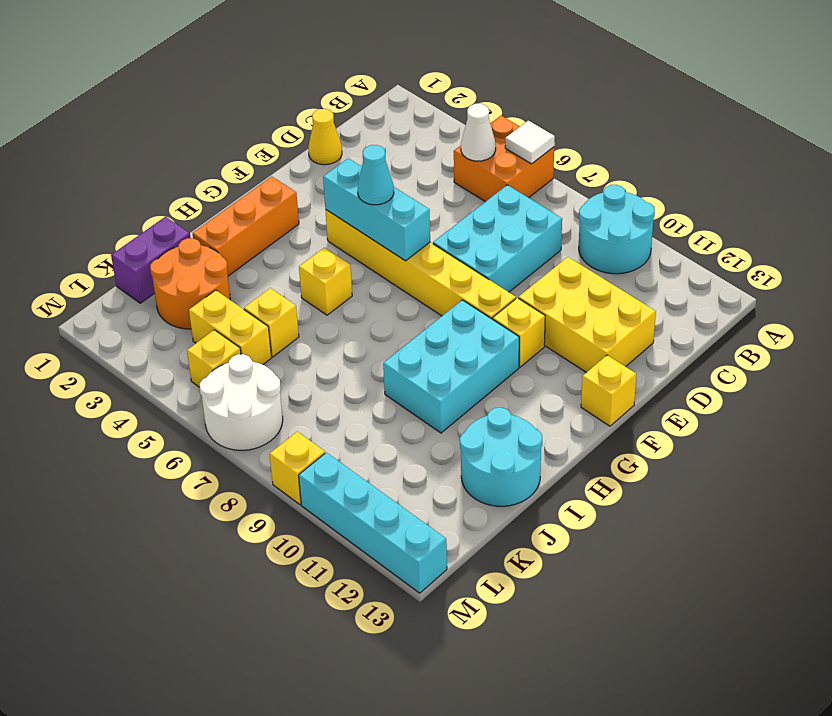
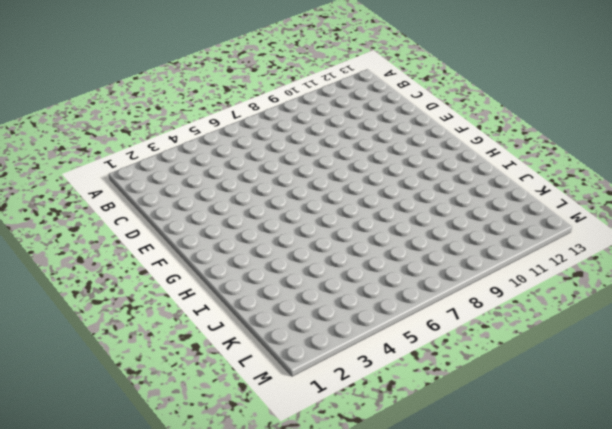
none -> orange brick A5:B6 level 1
none -> cyan round brick A9:B10 level 1
none -> cyan brick C7:E8 level 1

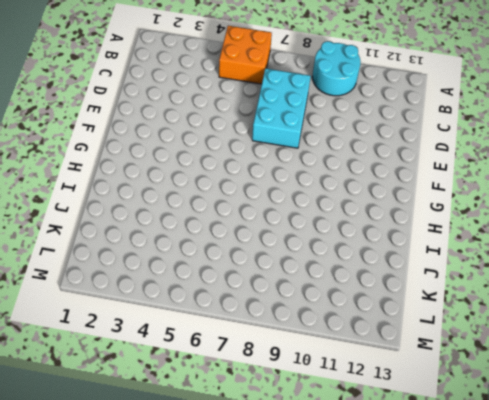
none -> yellow cone D1 level 1
none -> yellow brick D10:E12 level 1
none -> yellow brick F4:F9 level 1

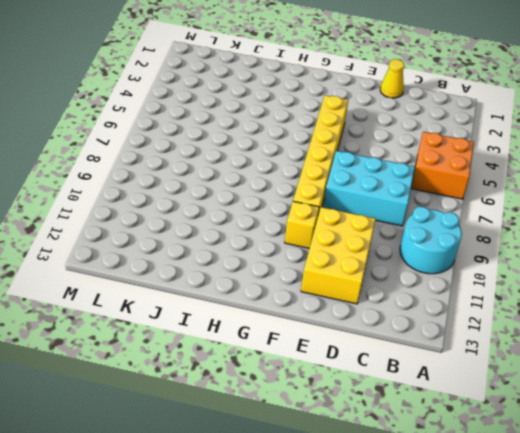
none -> yellow brick F13 level 1
none -> orange brick G2:I2 level 1
none -> cyan brick G9:I10 level 1

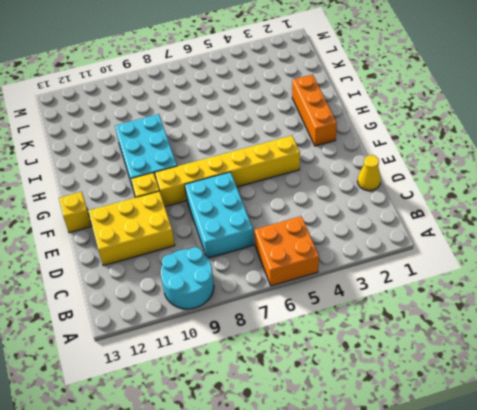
none -> yellow brick H5 level 1
none -> cyan round brick I12:J13 level 1
none -> purple brick J1:K1 level 1

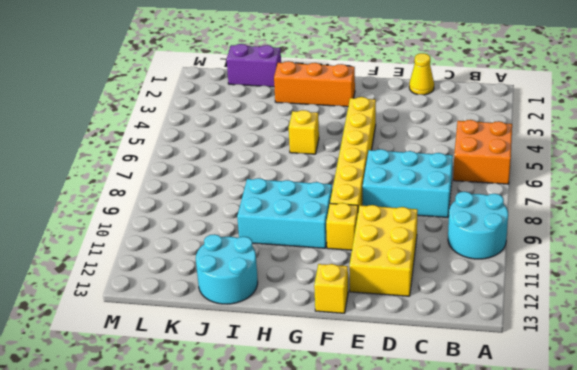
none -> orange round brick J2:K3 level 1
none -> yellow brick J5 level 1
none -> yellow brick K4:K5 level 1

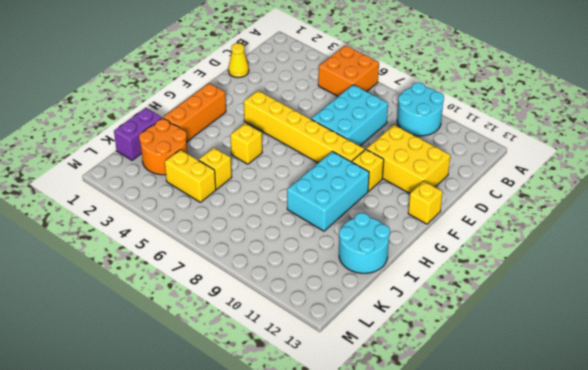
none -> yellow brick L5 level 1
none -> white round brick L6:M7 level 1
none -> yellow brick M9 level 1

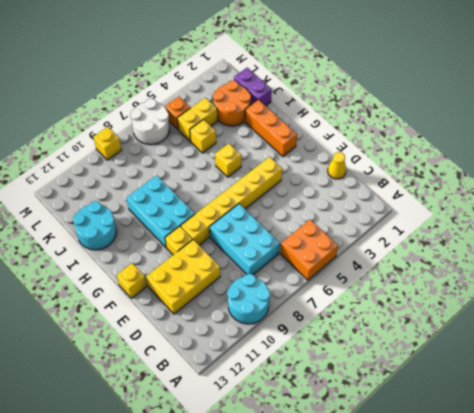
orange brick L5 level 1 -> yellow brick L5 level 1
none -> cyan brick M10:M13 level 1
none -> white tile A6 level 2
none -> white cone B5 level 2

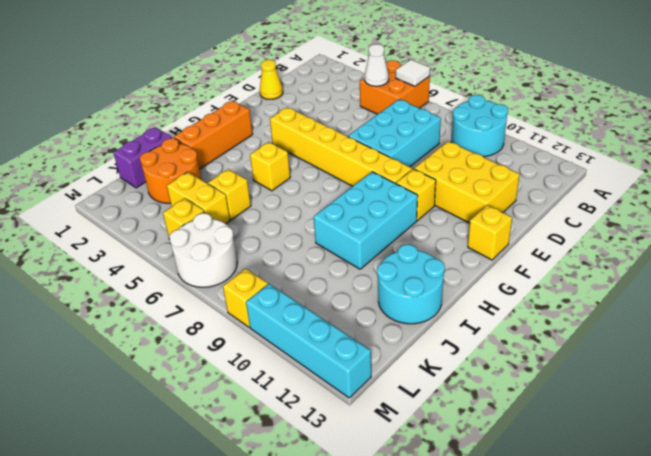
none -> cyan brick F4:F6 level 2
none -> cyan cone F5 level 3

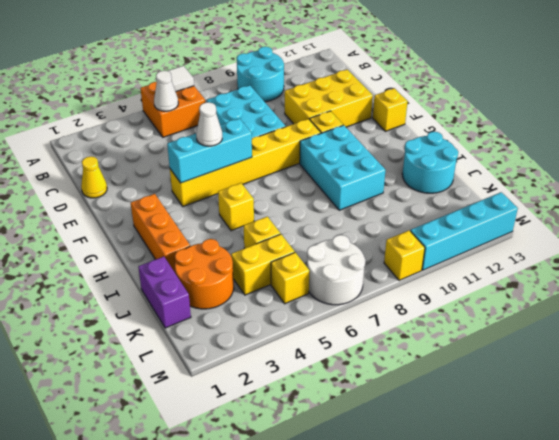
white cone F5 level 3 -> cyan cone F5 level 3

